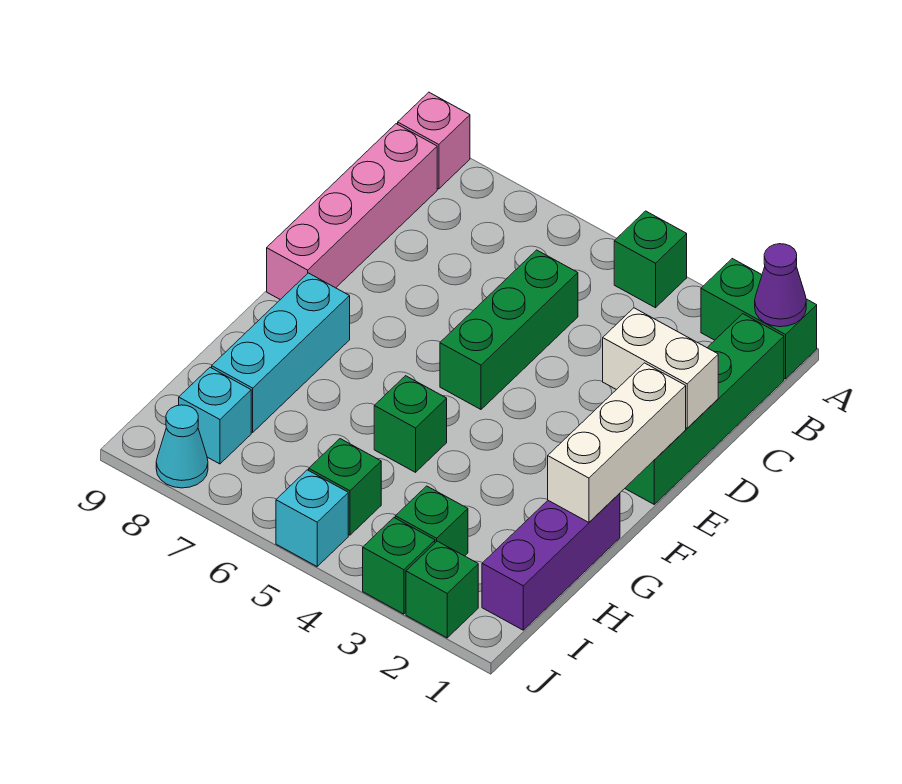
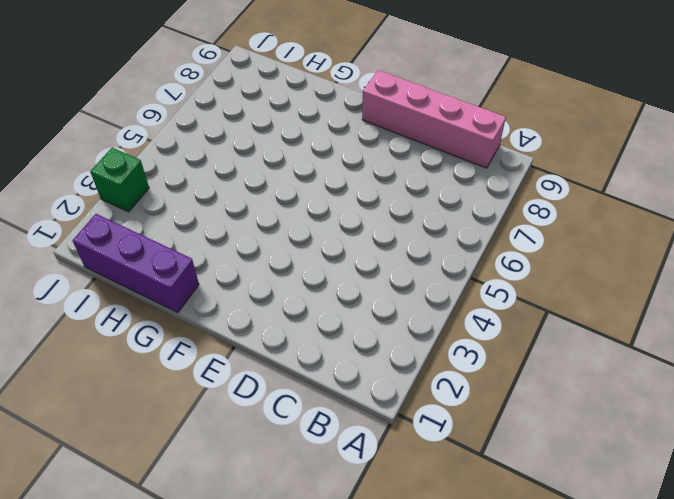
none -> green brick A1:A2 level 1
none -> green brick A4 level 1
none -> pink brick A9 level 1

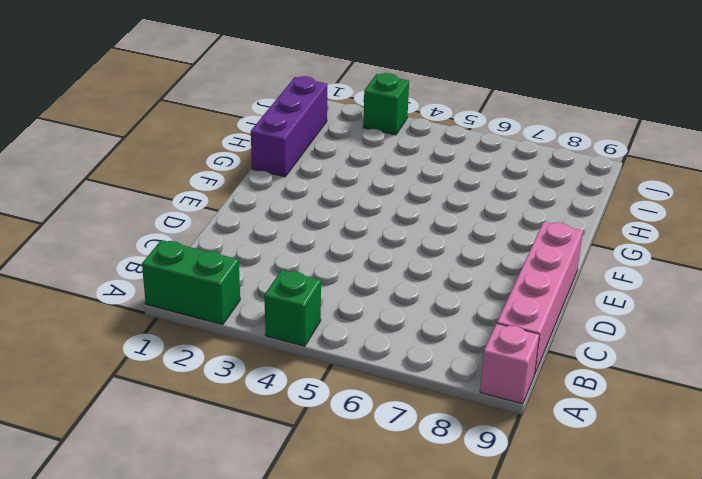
none -> green brick B1:E1 level 1
none -> green brick C5:E5 level 1
none -> cyan brick F8:H8 level 1

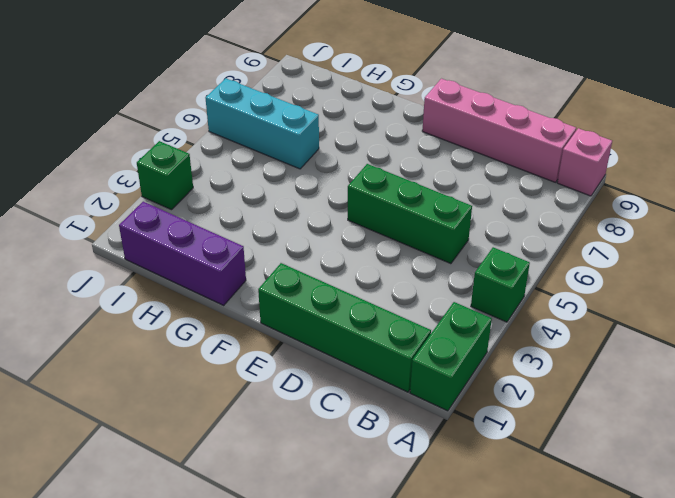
cyan brick H6:J6 level 1 -> cyan brick F8:H8 level 1
none -> green brick G5 level 1
none -> green brick I3 level 1
none -> green brick I5 level 1

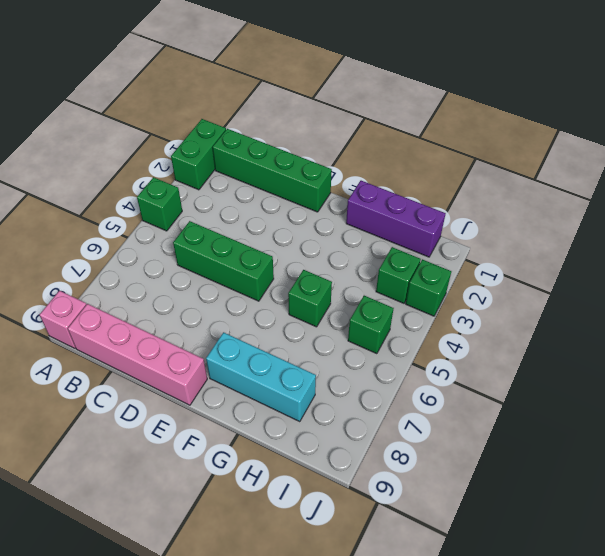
none -> cyan brick I8 level 1
none -> green brick J2 level 1
none -> cyan brick J5 level 1

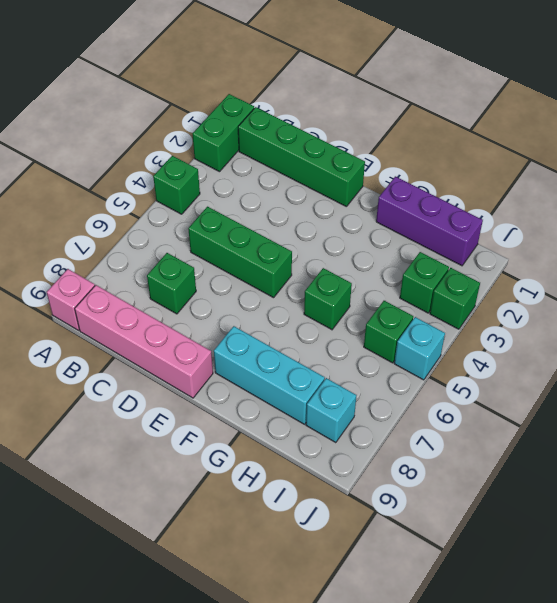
green brick C7 level 1 -> green brick J2 level 1
none -> cyan cone J8 level 1
none -> purple cone A1 level 2
none -> white brick D1:D2 level 2

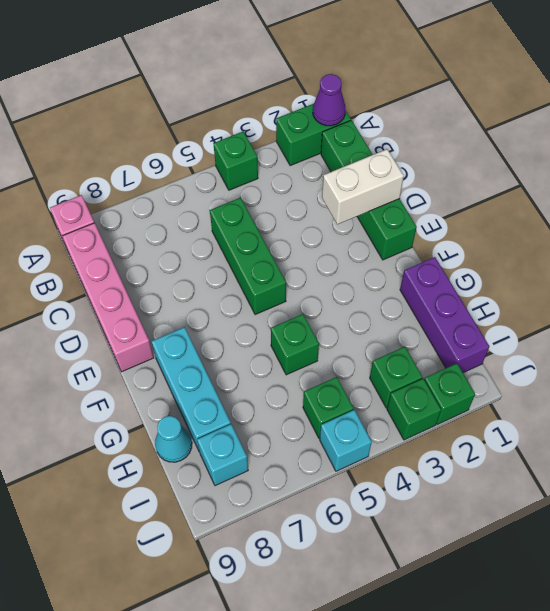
cyan cone H9 level 1 -> cyan cone J8 level 1
none -> white brick E1:G1 level 2

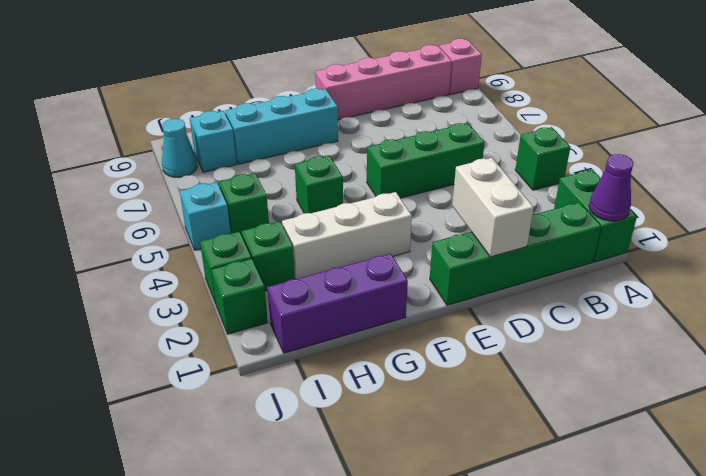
white brick F3:H3 level 1 -> white brick E1:G1 level 2

